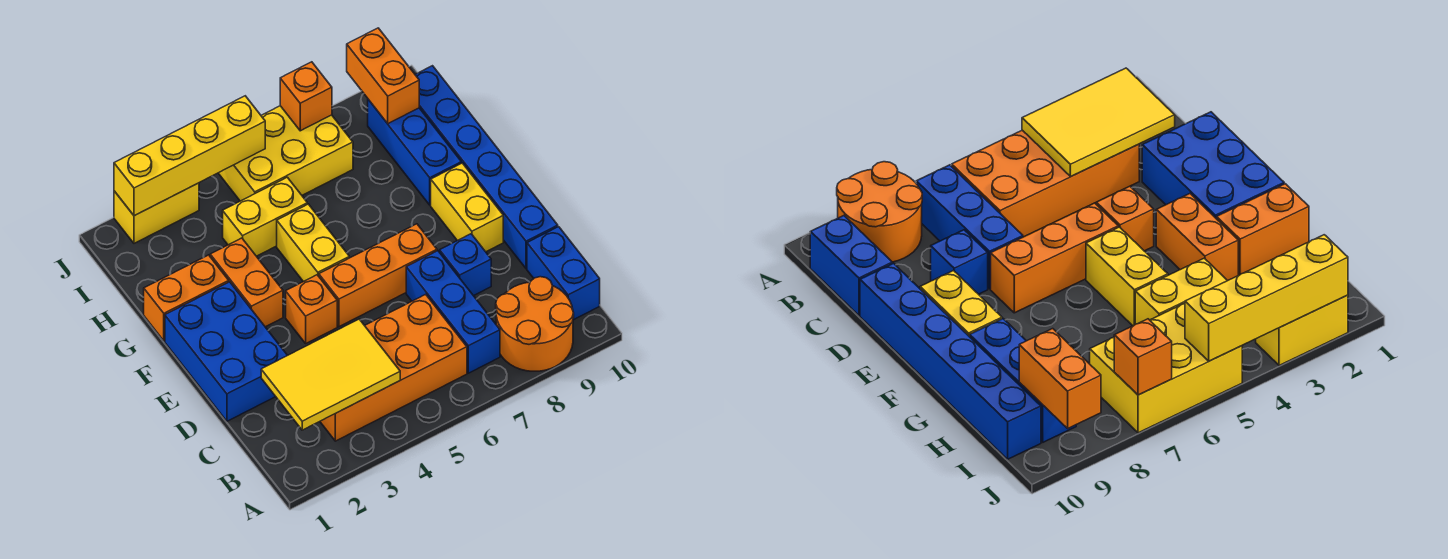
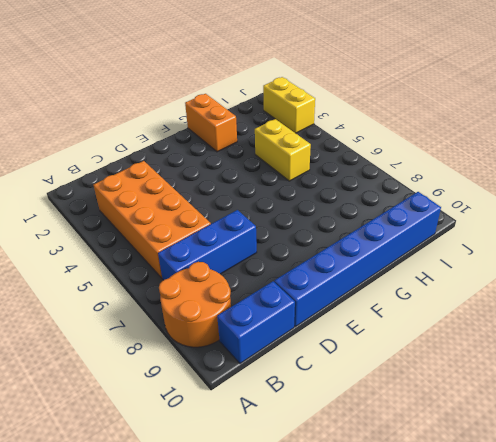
none -> blue brick D1:F2 level 1
none -> blue brick D8 level 1
none -> orange brick E4 level 1

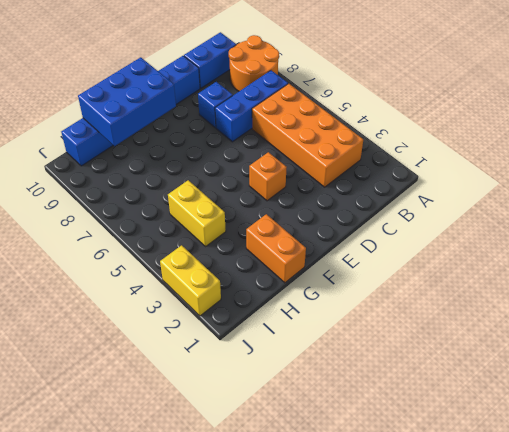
blue brick F9:H10 level 2 -> blue brick D1:F2 level 1
none -> orange brick E5:E7 level 1
none -> yellow brick E9:F9 level 1
none -> orange brick F3:G3 level 1

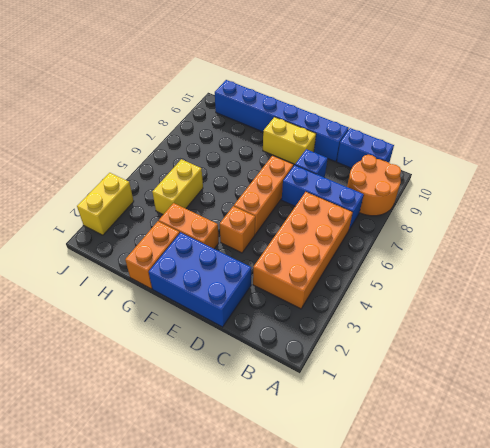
none -> yellow brick F5:G5 level 1
none -> blue brick G9:I9 level 1
none -> yellow brick I5:J7 level 1

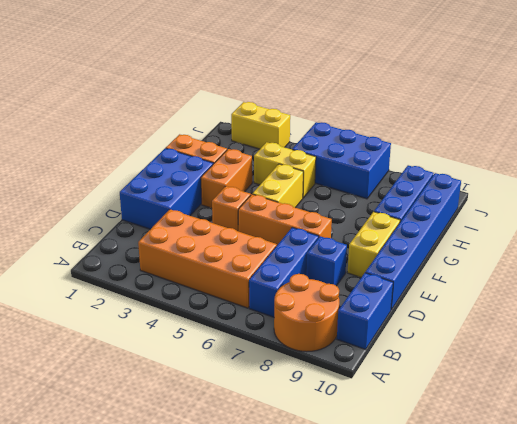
blue brick I5:J7 level 1 -> yellow brick I5:J7 level 1
none -> yellow tile B2:C4 level 2
none -> orange brick I9:J9 level 2
none -> yellow brick J2:J5 level 2

